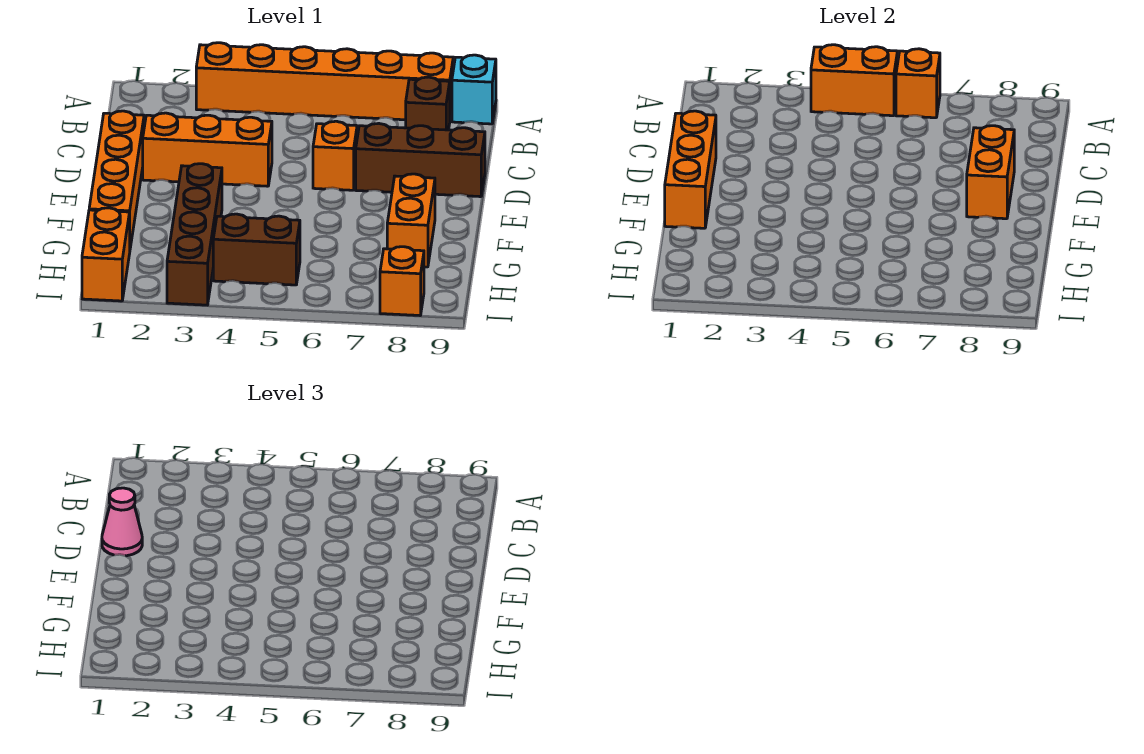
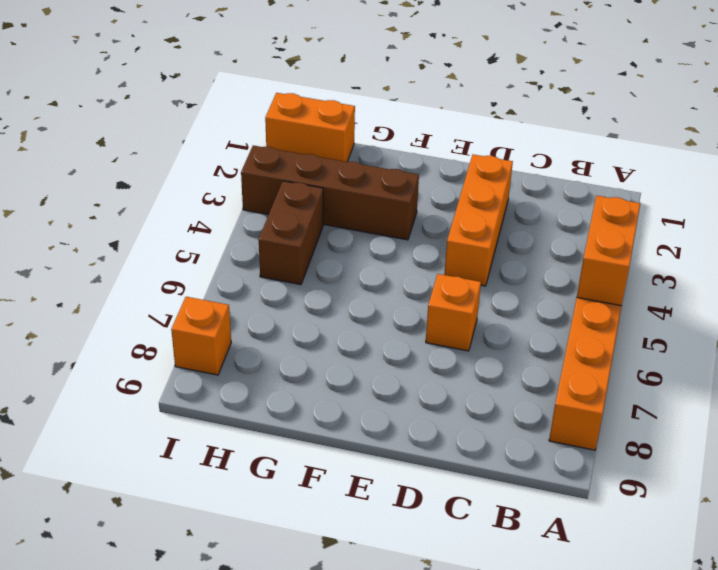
none -> cyan brick A9 level 1
none -> brown brick B8 level 1
none -> orange brick D1:G1 level 1

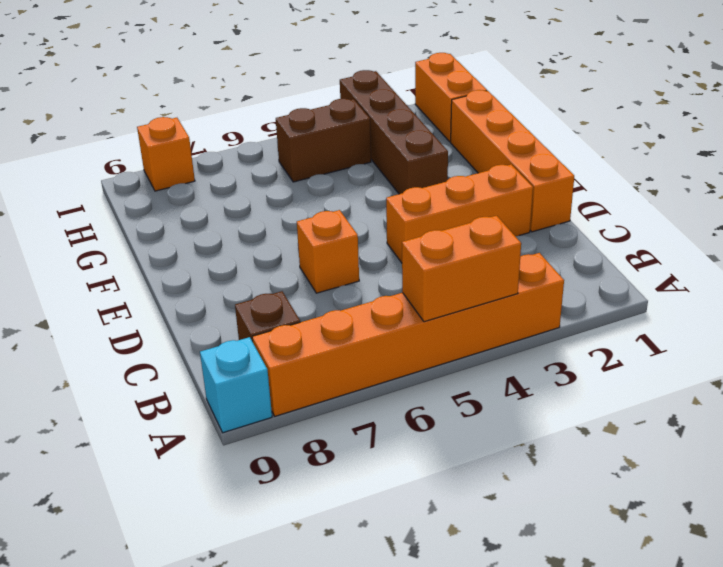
none -> brown brick D7:D9 level 1
none -> orange brick F8:G8 level 1
none -> orange brick A6 level 2

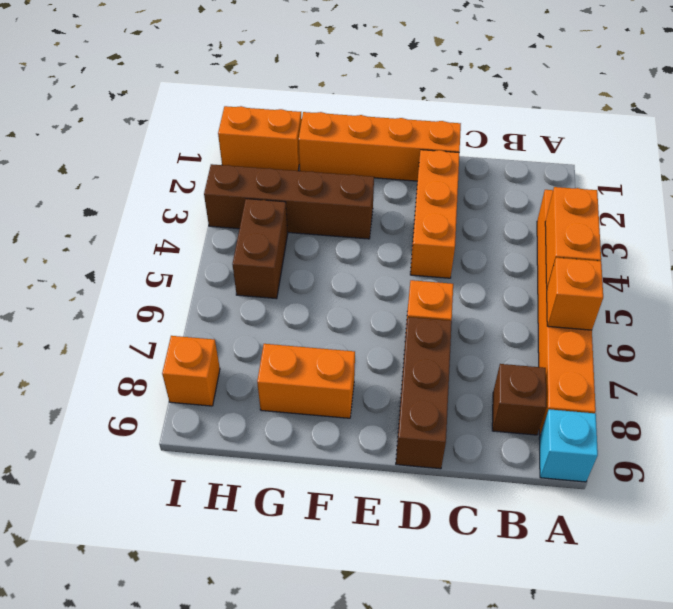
none -> orange brick D1:F1 level 2
none -> orange brick D8:E8 level 2
none -> pink cone D1 level 3

